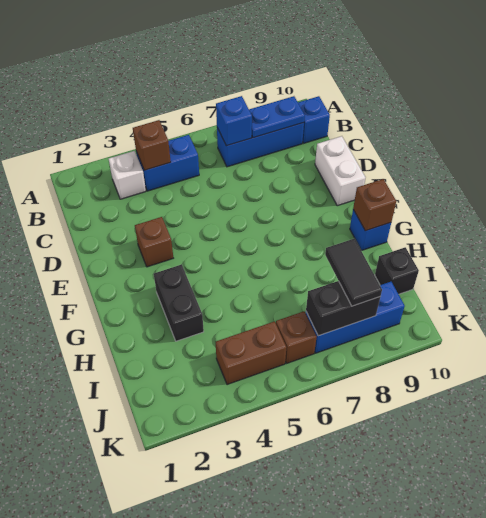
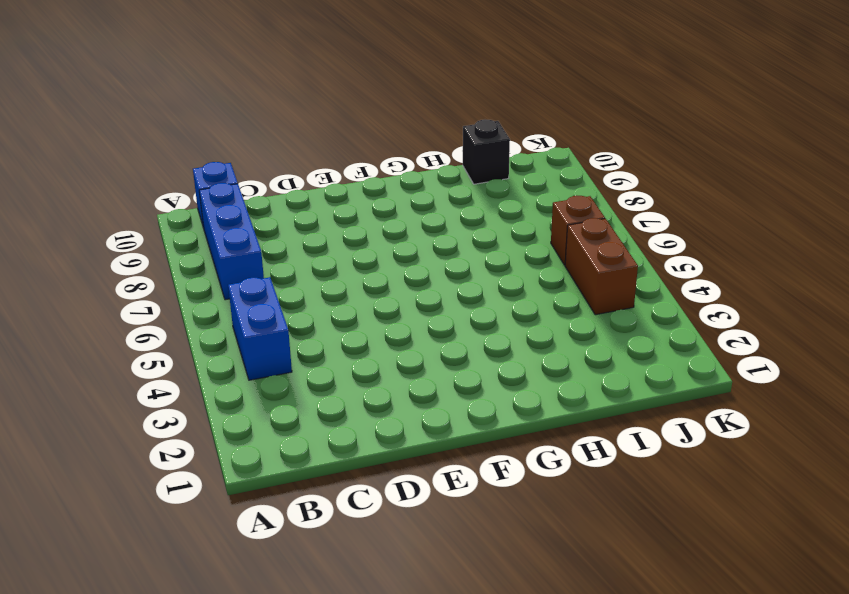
none -> white brick B3 level 1
none -> white brick D10:E10 level 1
none -> brown brick E3 level 1

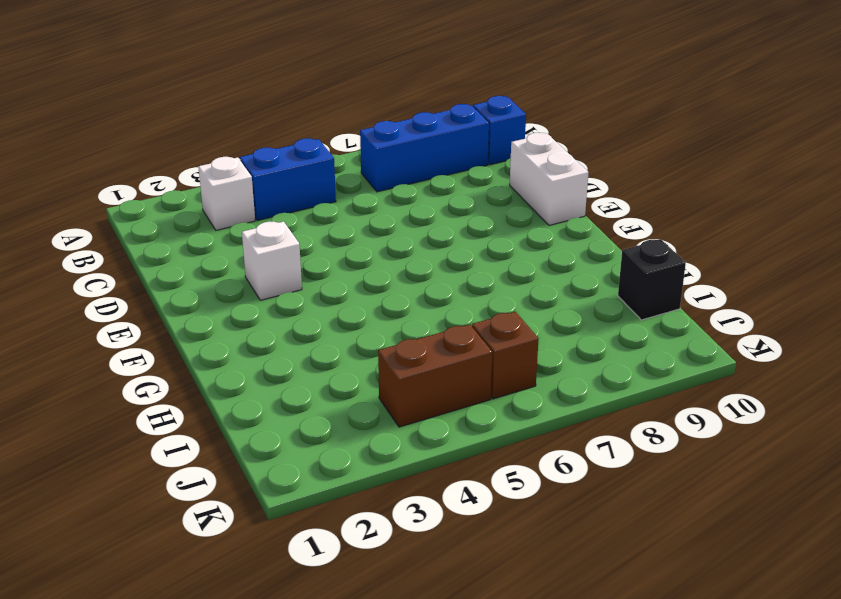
white brick E3 level 1 -> brown brick E3 level 1
none -> black brick G3:H3 level 1
none -> blue brick G10 level 1
none -> blue brick J7:J9 level 1

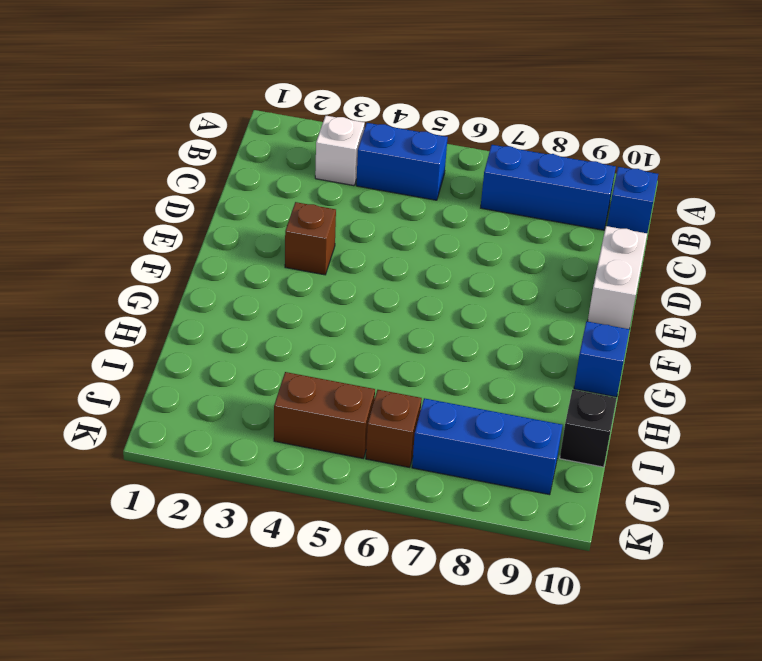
none -> black brick G3:H3 level 1
none -> brown brick B4 level 2
none -> blue brick B7 level 2

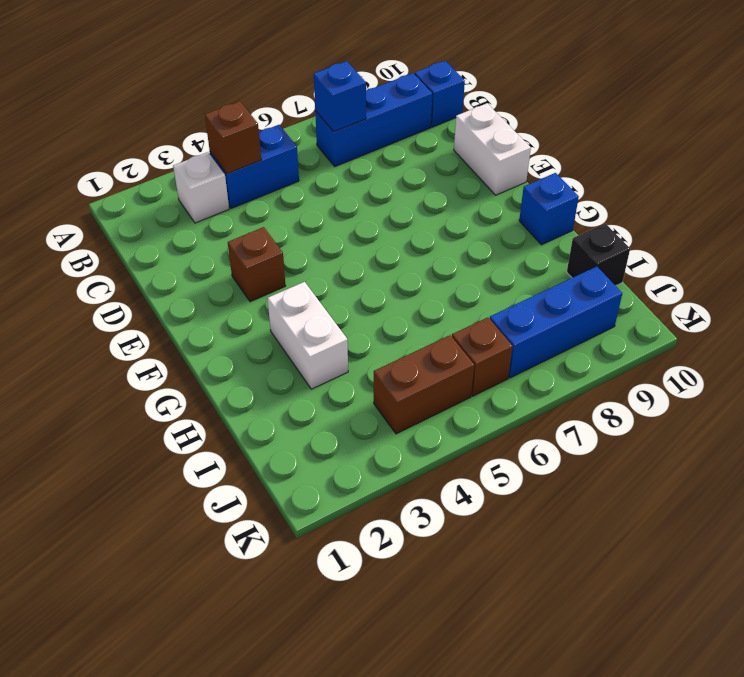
white brick G3:H3 level 1 -> black brick G3:H3 level 1
none -> blue plate B8:B9 level 2
none -> brown brick G10 level 2
none -> black brick J7:J8 level 2

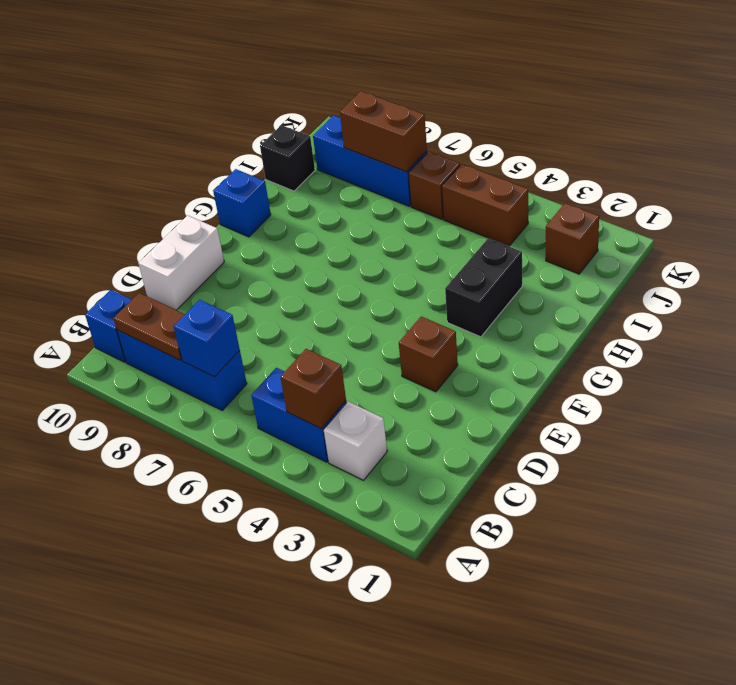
brown plate B8:B9 level 2 -> blue plate B8:B9 level 2
brown brick J2 level 1 -> brown brick G10 level 2
brown brick J7:J8 level 2 -> black brick J7:J8 level 2
none -> black tile I8:J8 level 3

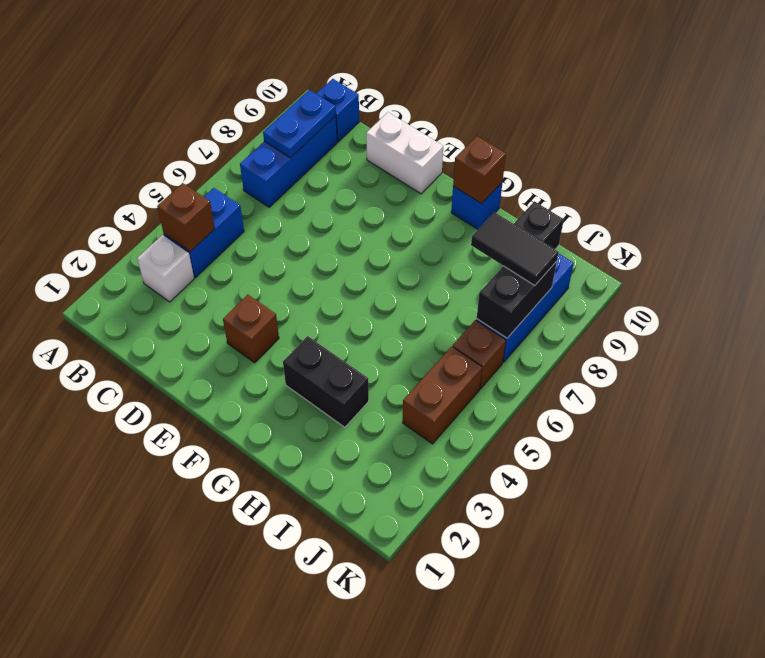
none -> blue brick B7 level 2

